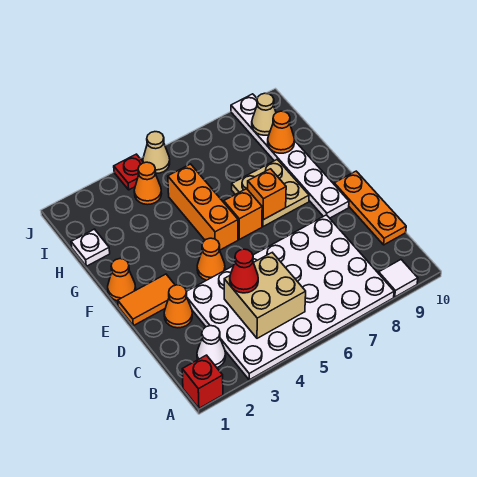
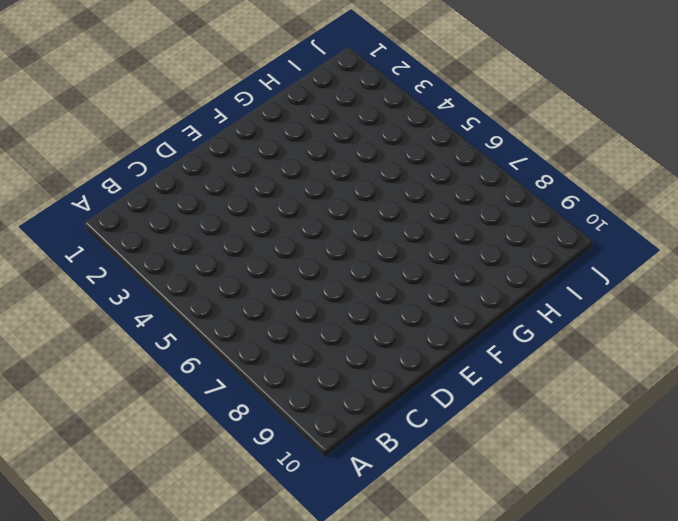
none -> red brick A1 level 1
none -> white plate A3:D8 level 1
none -> white tile A9 level 1

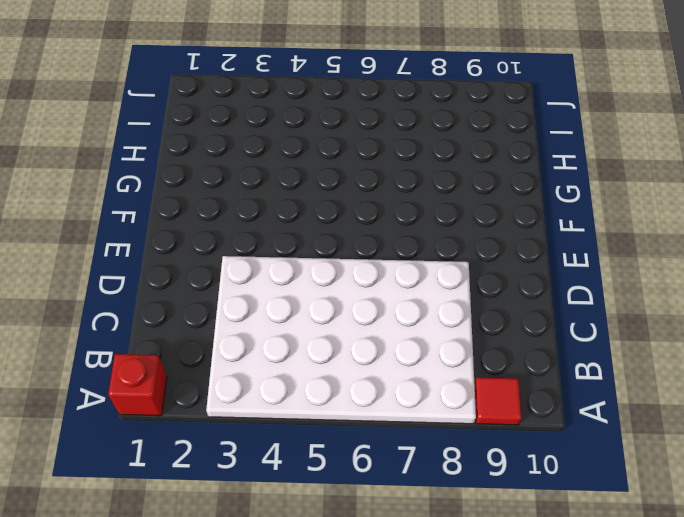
red tile A9 level 1 -> white tile A9 level 1
none -> white cone B2 level 1
none -> orange plate C10:E10 level 1
none -> orange cone D2 level 1

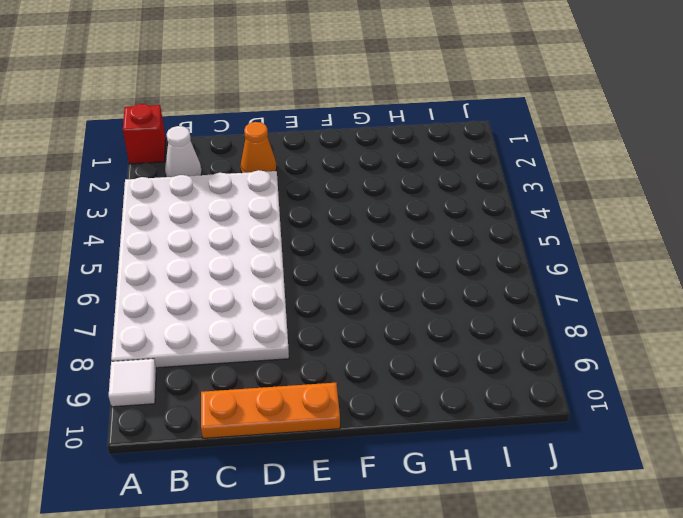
none -> orange tile E1:E2 level 1
none -> orange cone E4 level 1
none -> white plate E9:J9 level 1

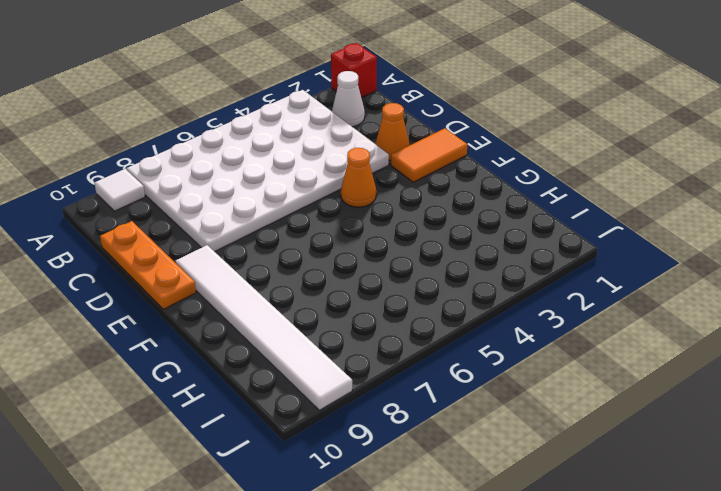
white tile E9:J9 level 1 -> white plate E9:J9 level 1
none -> orange cone F1 level 1
none -> orange brick F5:H5 level 1
none -> orange brick F6 level 1

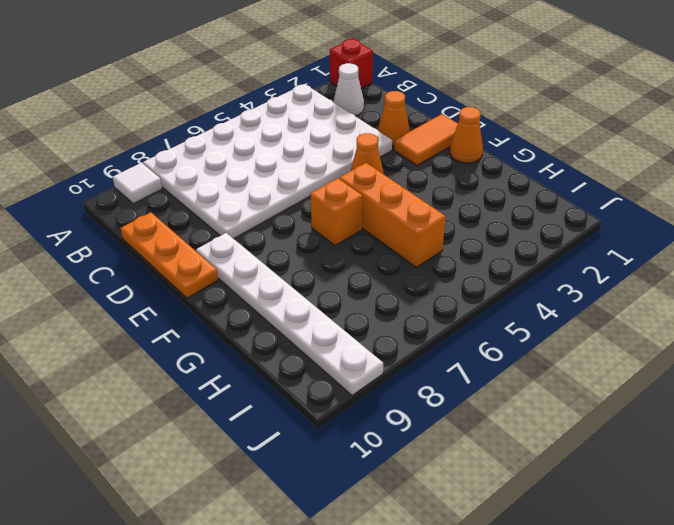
none -> tan plate F7:G8 level 1
none -> white plate H1 level 1
none -> orange cone I4 level 1

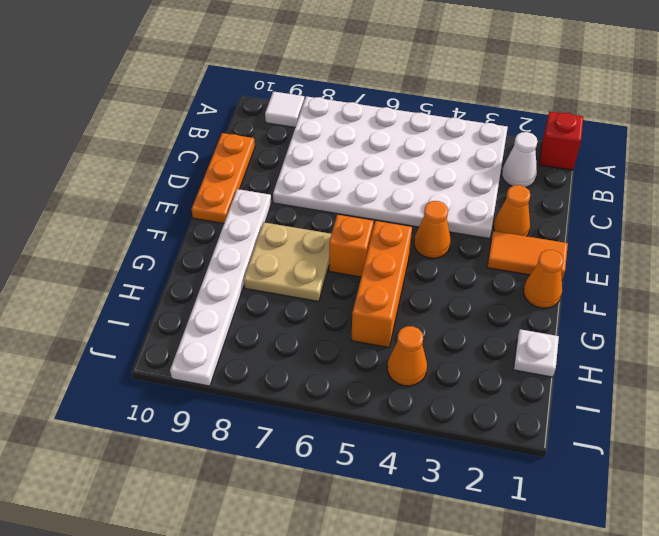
none -> red plate J4 level 1
none -> tan cone J5 level 1
none -> tan brick B4:C5 level 2

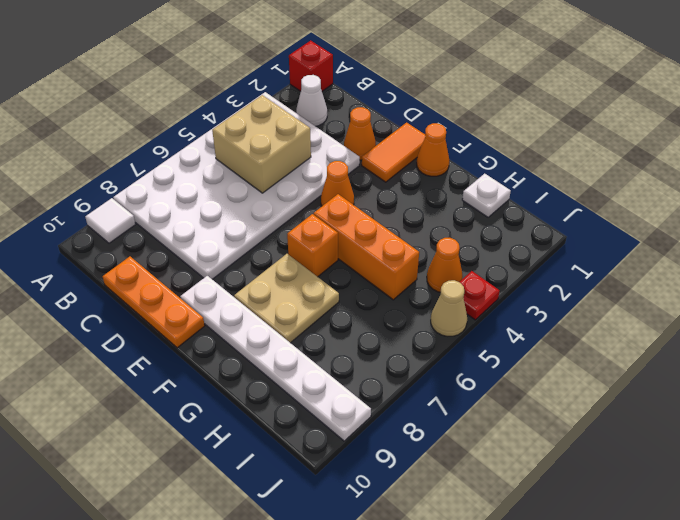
none -> orange brick F7 level 2
none -> orange cone H9 level 2
none -> tan cone I9 level 2

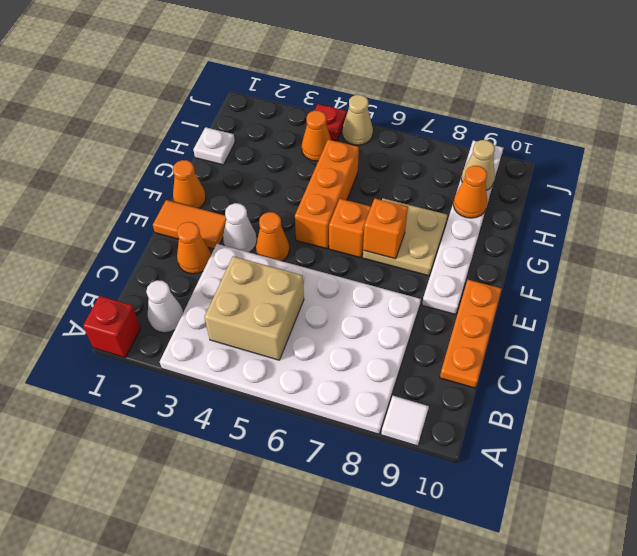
white cone E3 level 1 -> none
none -> red cone C4 level 3

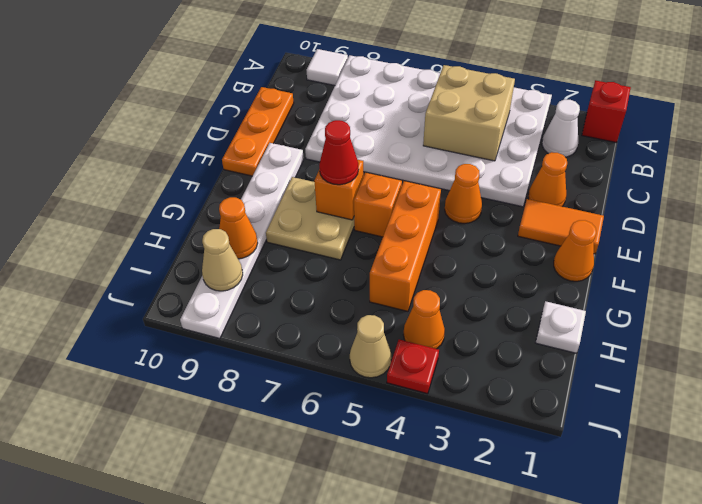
red cone F7 level 3 -> red cone C4 level 3

